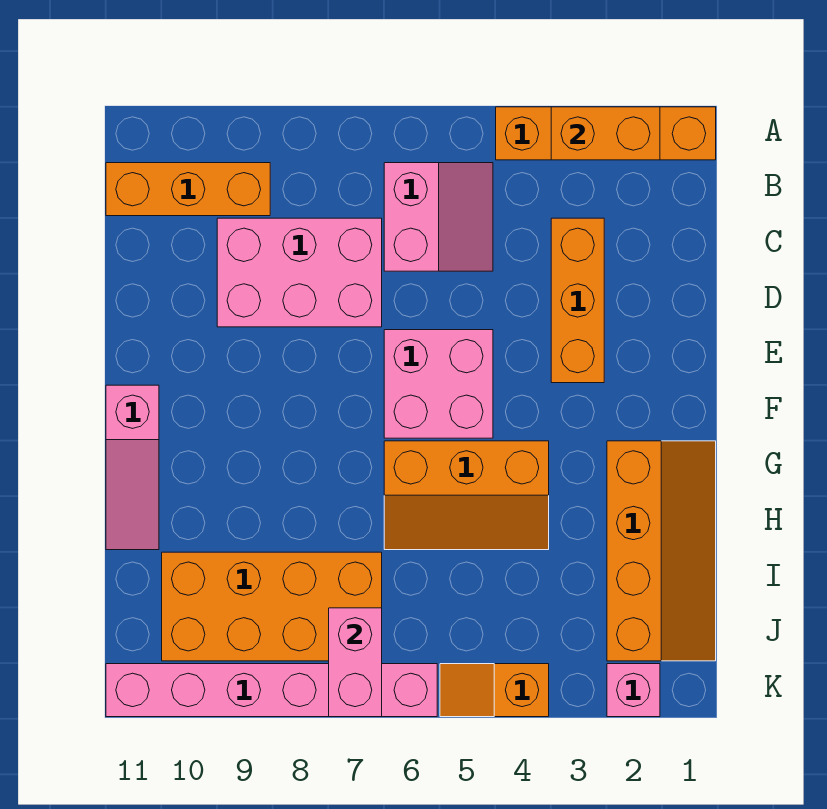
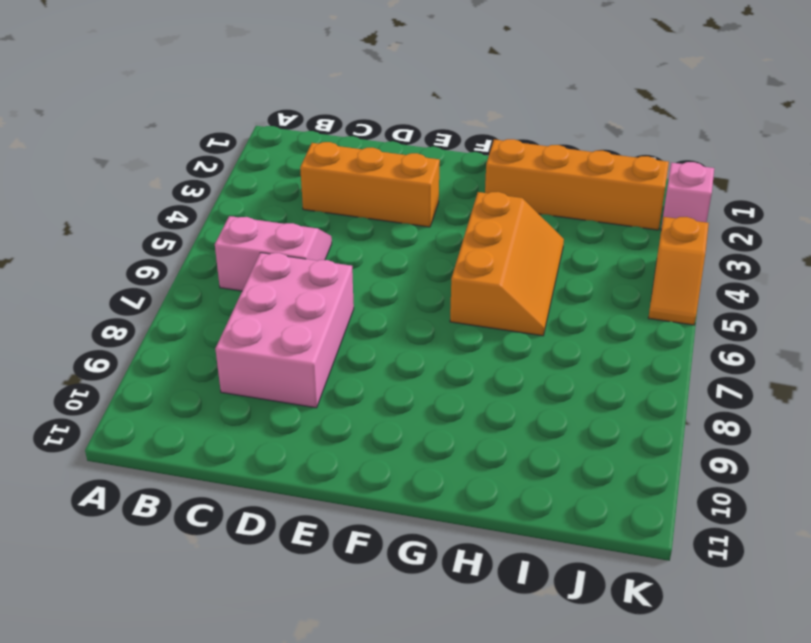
none -> orange brick A1:A4 level 1
none -> orange brick B9:B11 level 1
none -> pink brick E5:F6 level 1

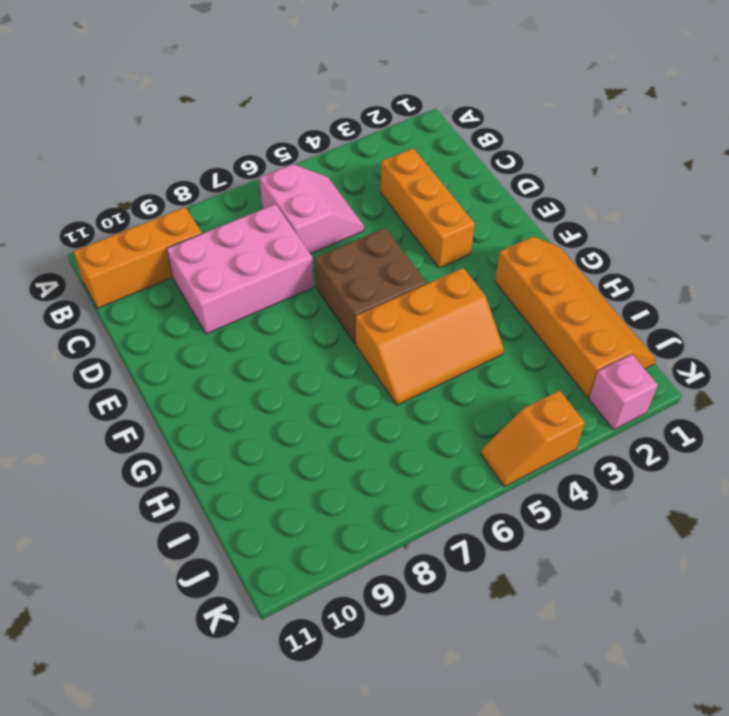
brown brick E5:F6 level 1 -> pink brick E5:F6 level 1
none -> orange brick A1:A4 level 1
none -> pink slope F11:H11 level 1 top F
none -> orange brick I7:J10 level 1

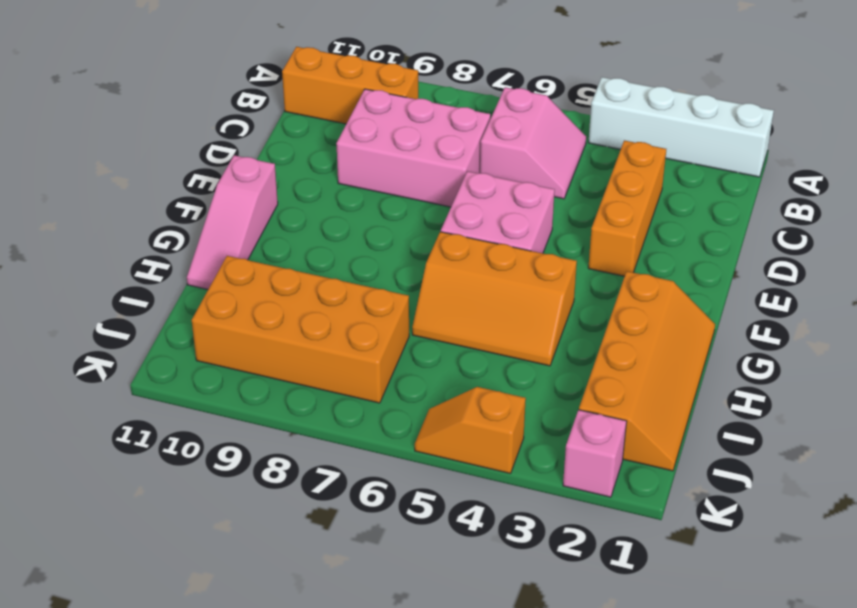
white brick A1:A4 level 1 -> orange brick A1:A4 level 1
none -> pink brick K6:K11 level 1
none -> orange brick A2:A3 level 2
none -> pink brick J7:K7 level 2

